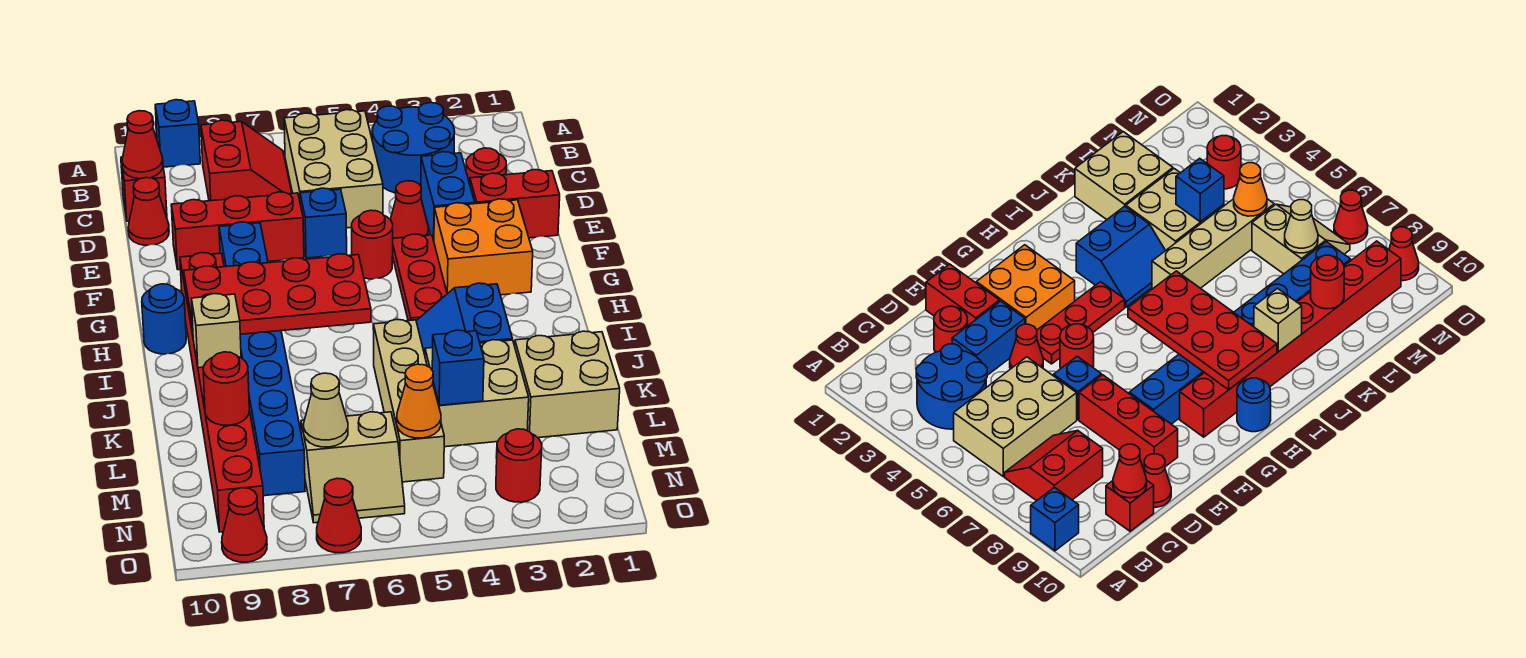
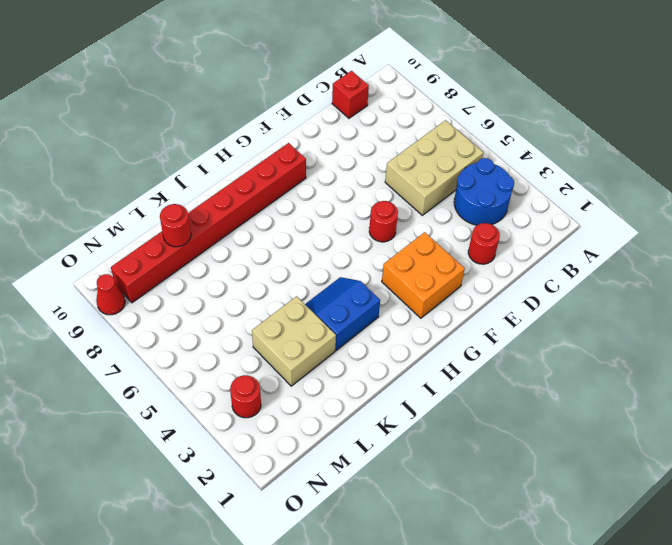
none -> blue brick A9 level 1
none -> red slope B7:C8 level 1 top 8
none -> blue brick D3:E3 level 1
none -> red cone D10 level 1

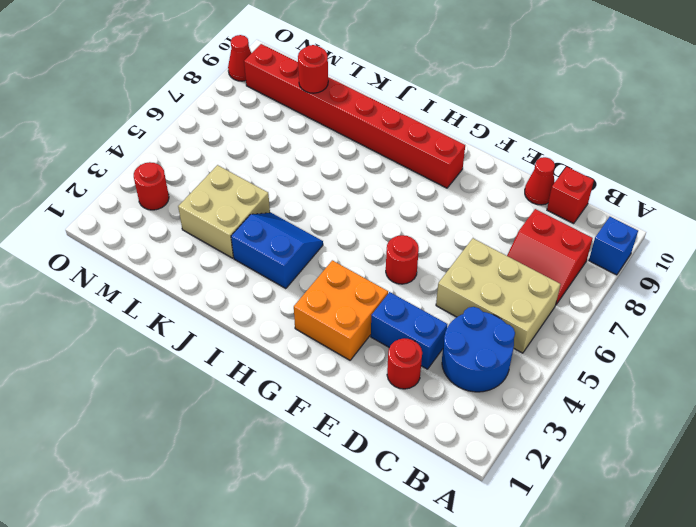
none -> red brick E1:E2 level 1
none -> red cone E4 level 1
none -> blue brick E6 level 1
none -> red brick E7:E9 level 1

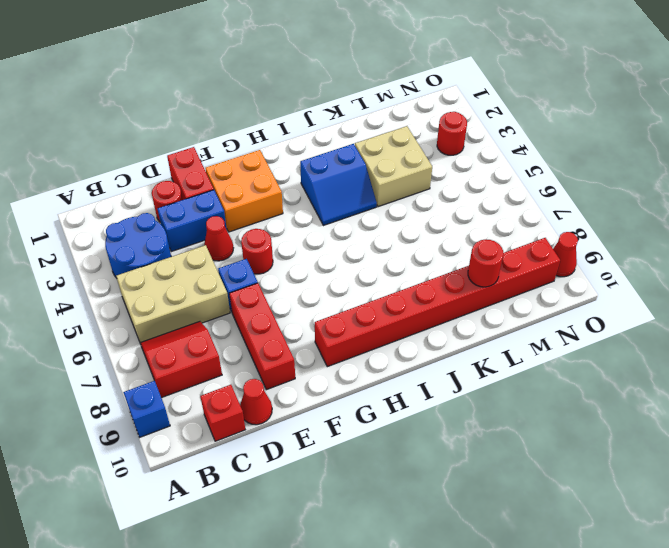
none -> red plate F4:H4 level 1
none -> blue brick F8:M8 level 1
none -> blue round brick H10 level 1
none -> tan brick J5:M5 level 1

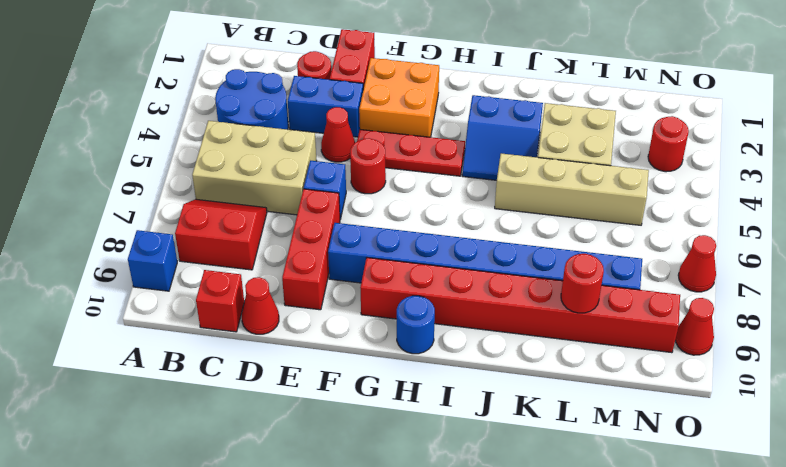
none -> tan brick K1:L2 level 1
none -> tan slope M6:N7 level 1 top M
none -> red cone C10 level 2
none -> red plate H6:I9 level 2

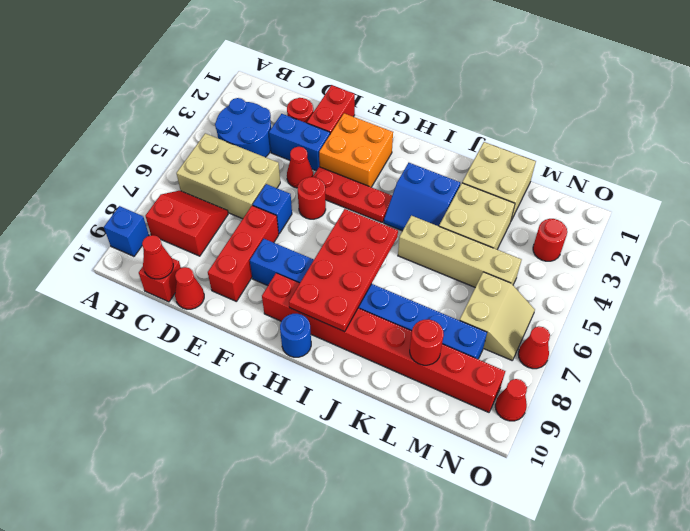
none -> tan brick J9 level 2
none -> blue brick L4 level 2
none -> orange cone M5 level 2
none -> tan cone M7 level 2

